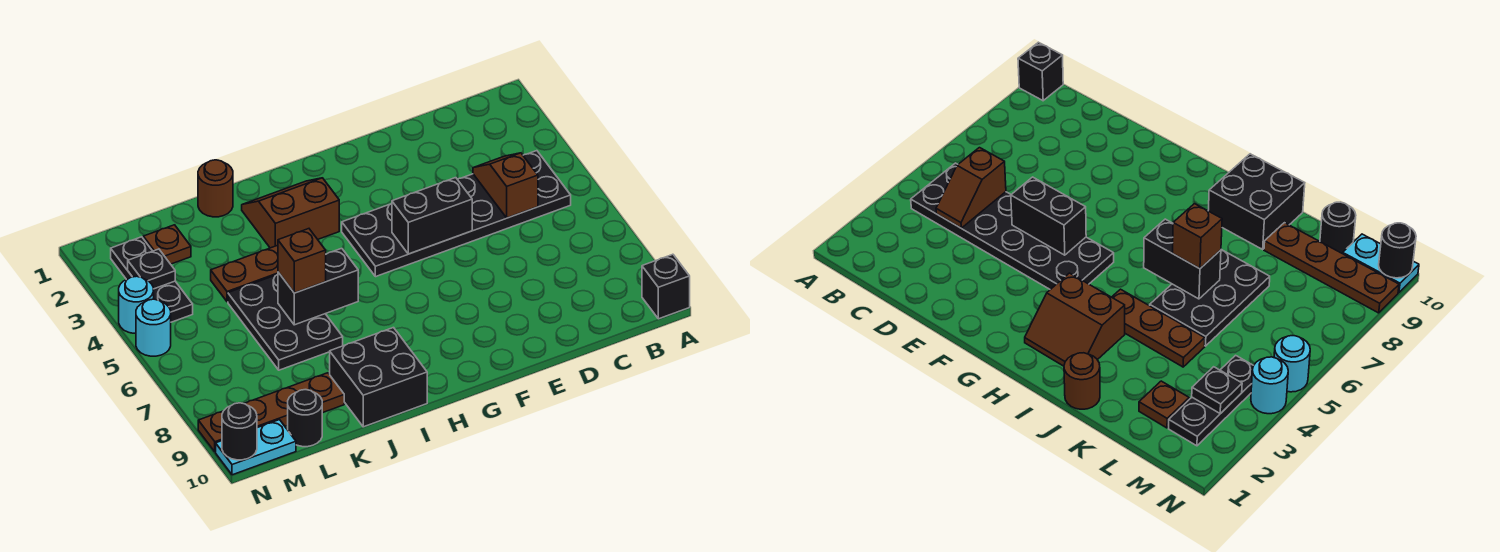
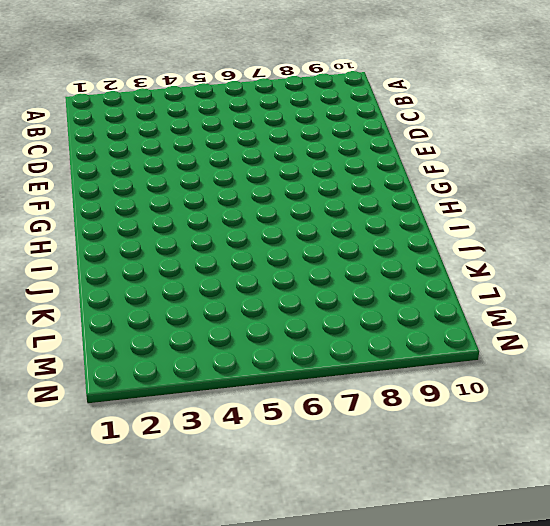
none -> black brick A10 level 1
none -> black plate B4:G5 level 1
none -> brown slope H2:I3 level 1 top 3

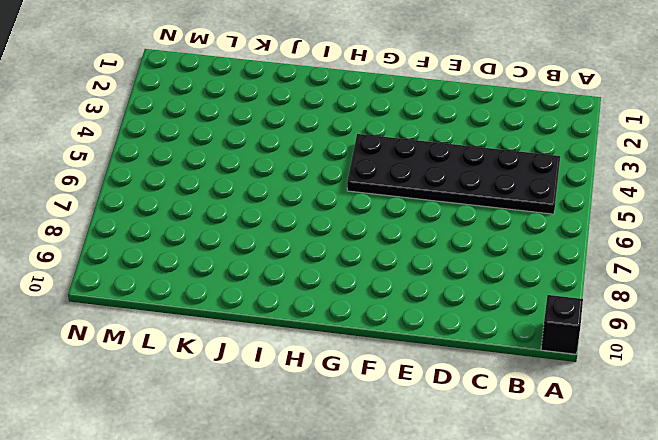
none -> brown slope H2:I3 level 1 top 3
none -> brown plate I4:K4 level 1
none -> black brick I9:J10 level 1

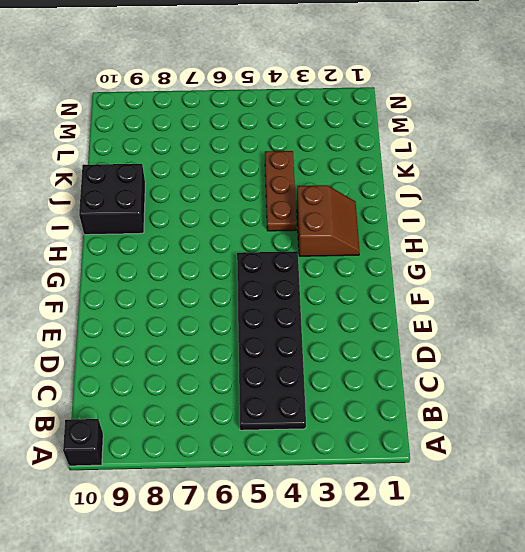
none -> brown round brick J1 level 1
none -> black plate J5:K7 level 1
none -> brown plate K9:N9 level 1

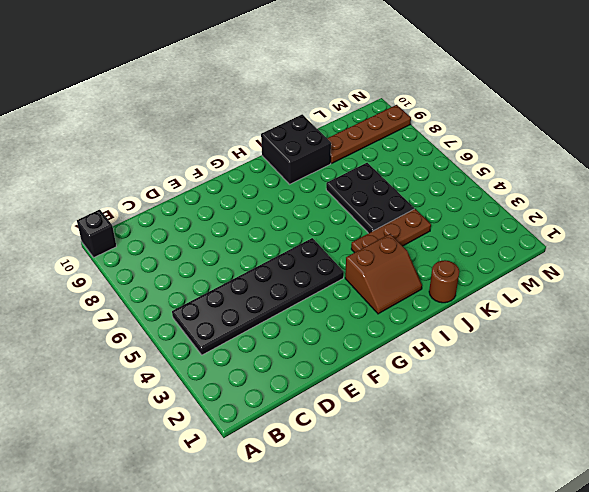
none -> brown plate L2 level 1
none -> black round brick L10 level 1
none -> black plate M2:M4 level 1

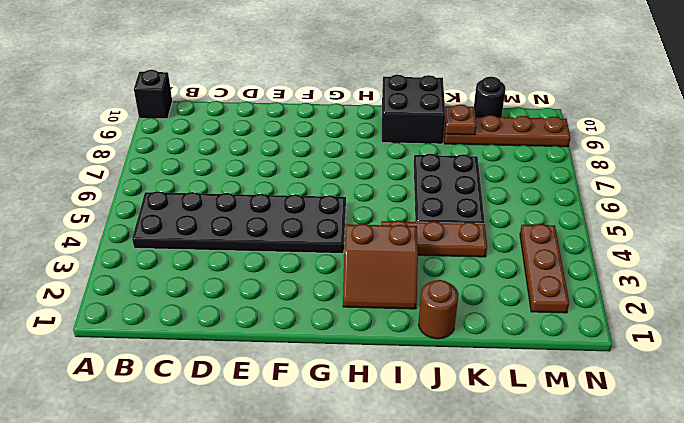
brown plate K9 level 2 -> brown plate L2 level 1
brown plate M2:M4 level 1 -> black plate M2:M4 level 1
none -> cyan plate M10:N10 level 1
none -> cyan round brick N4 level 1
none -> cyan round brick N5 level 1

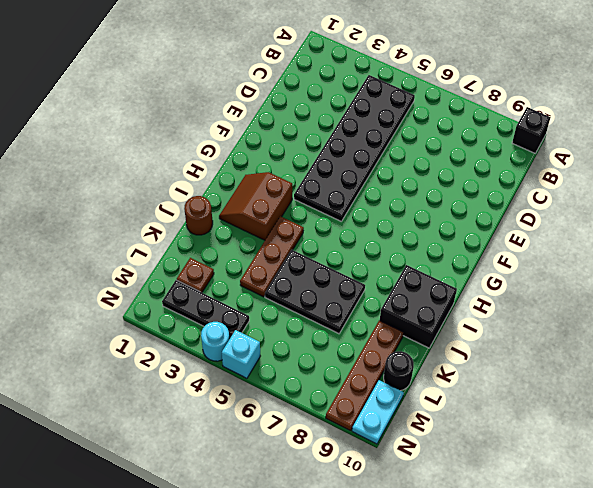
cyan brick N5 level 1 -> cyan round brick N5 level 1
none -> brown slope C4:C5 level 2 top 5
none -> black brick E5:F5 level 2
none -> black brick I6:J6 level 2

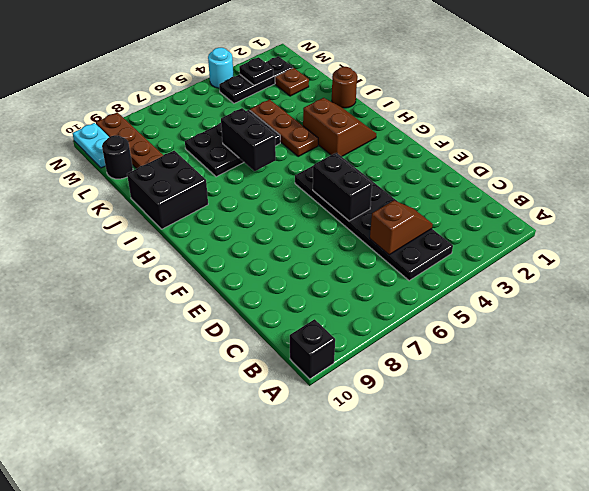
none -> cyan round brick N5 level 1
none -> black round brick N10 level 2
none -> brown brick J6 level 3

